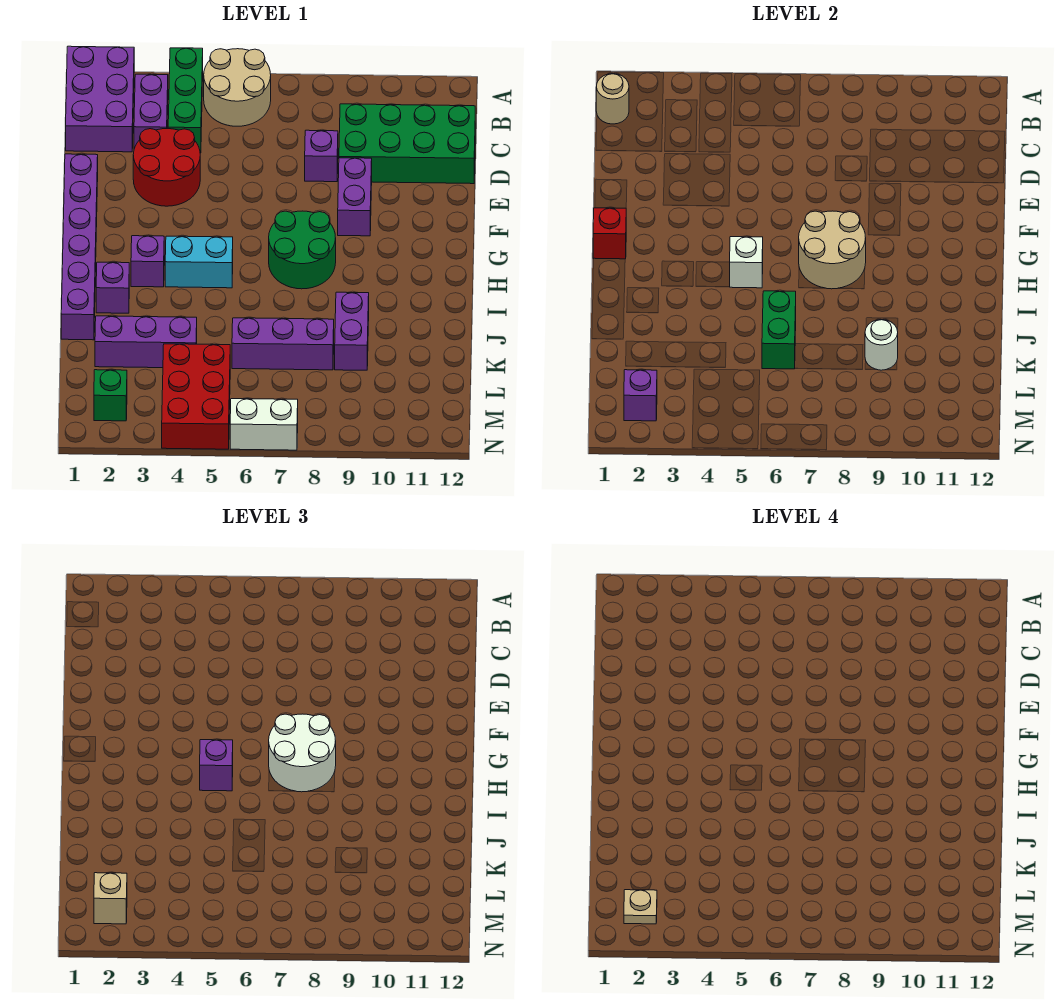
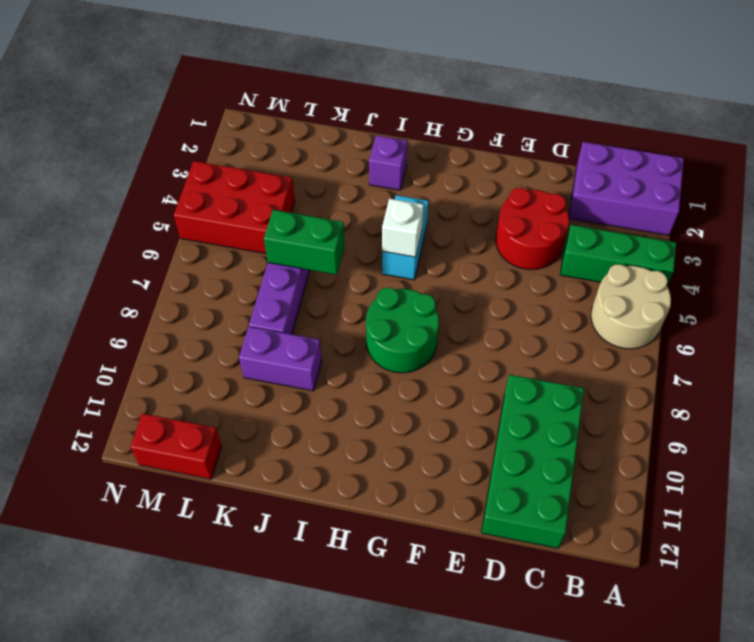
red brick L12:M12 level 1 -> none
none -> purple brick B3:C3 level 1
none -> purple brick D8 level 1
none -> purple brick E1:J1 level 1
none -> purple brick E9:F9 level 1

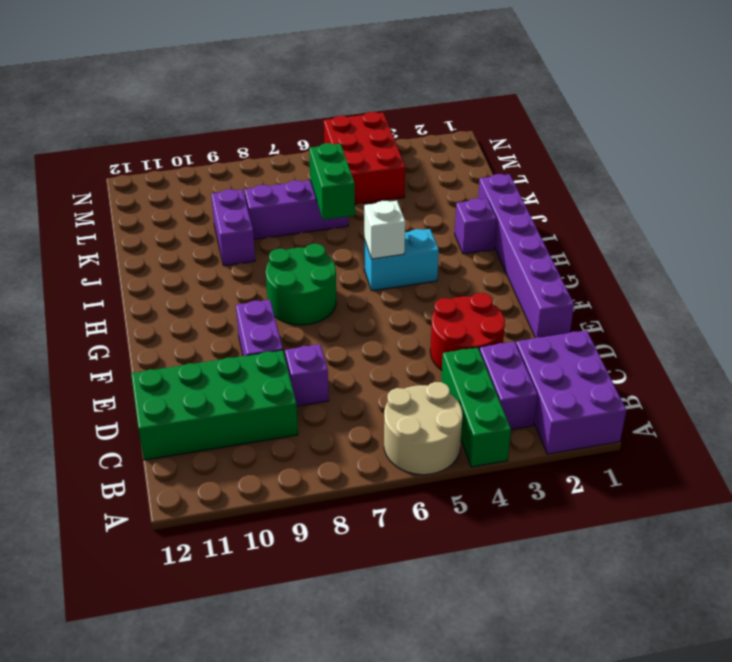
none -> purple brick H3 level 1
none -> purple brick K2:K4 level 1
none -> green brick M2 level 1
none -> white brick N6:N7 level 1

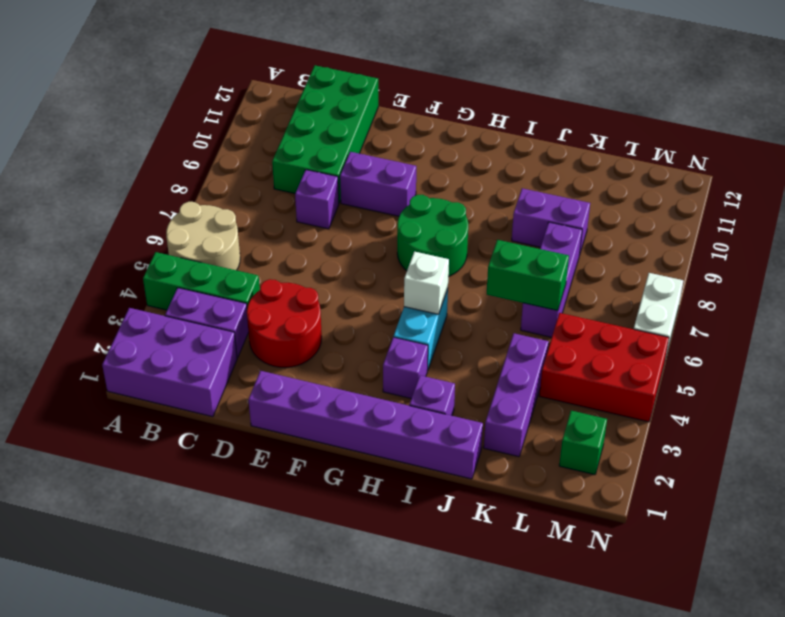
none -> tan round brick B1 level 2
none -> red brick G1 level 2
none -> tan round brick G7:H8 level 2
none -> white round brick K9 level 2

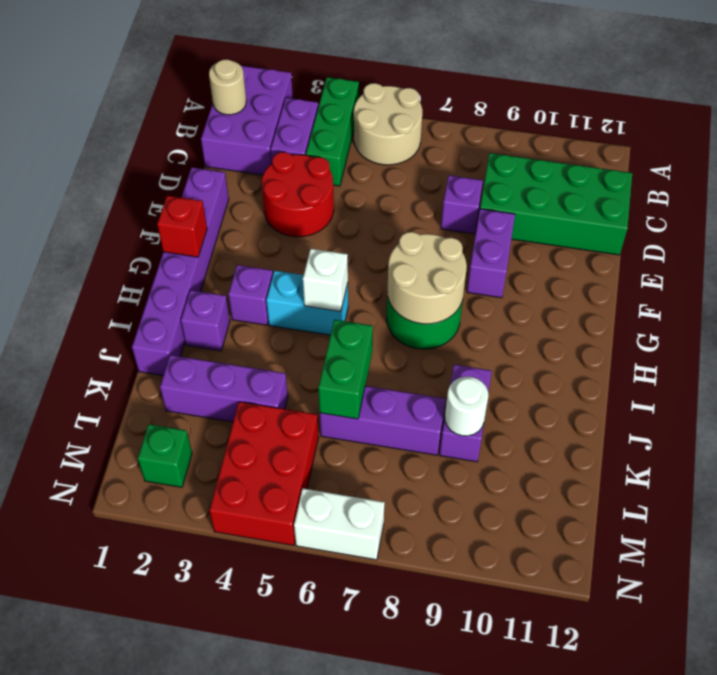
none -> purple brick M2 level 2
none -> white round brick G7:H8 level 3
none -> purple brick H5 level 3
none -> tan brick M2 level 3

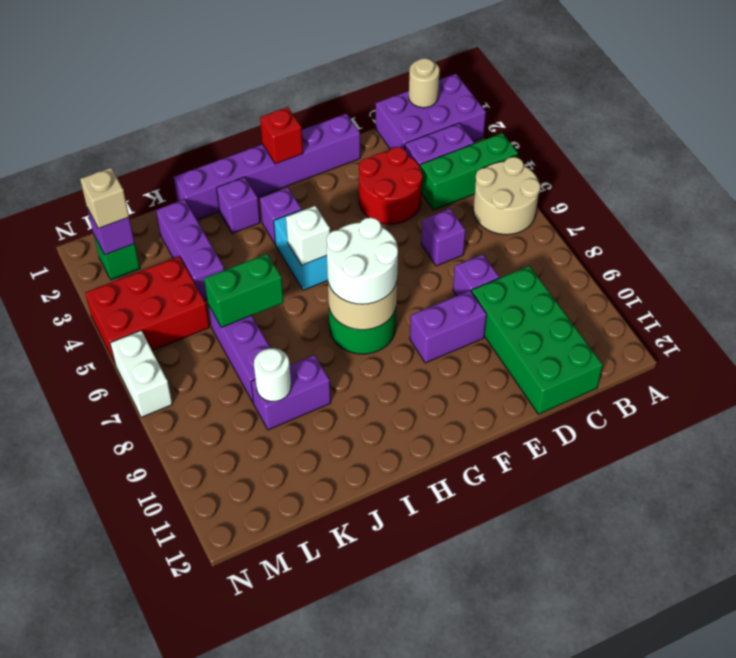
purple brick D6 level 1 -> purple brick H5 level 3
none -> tan plate M2 level 4

